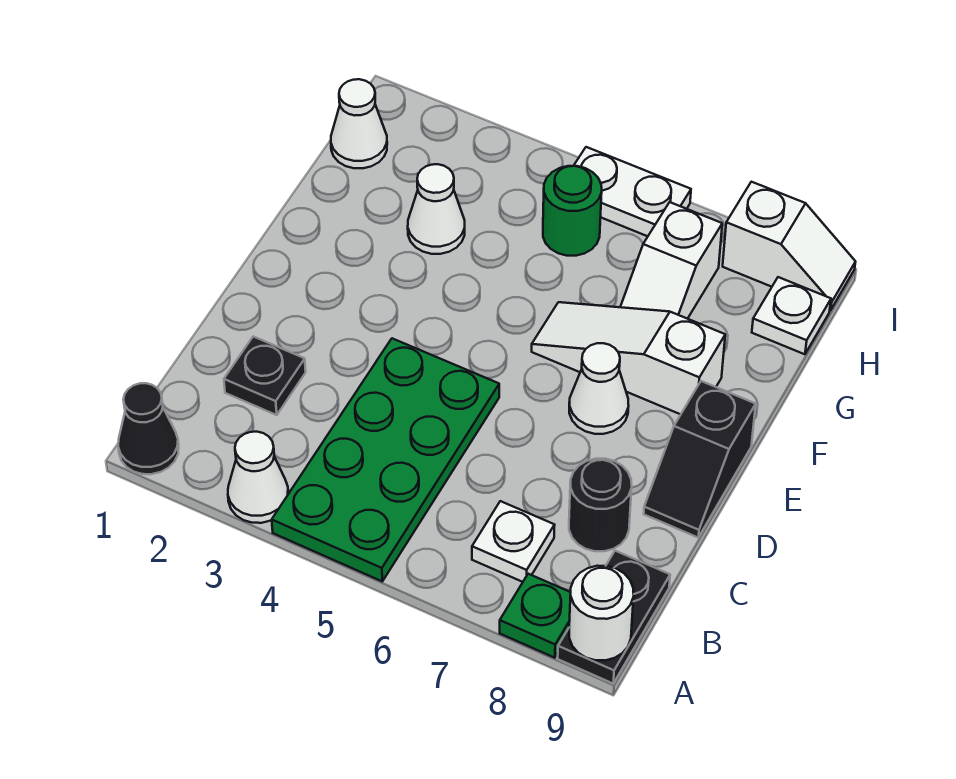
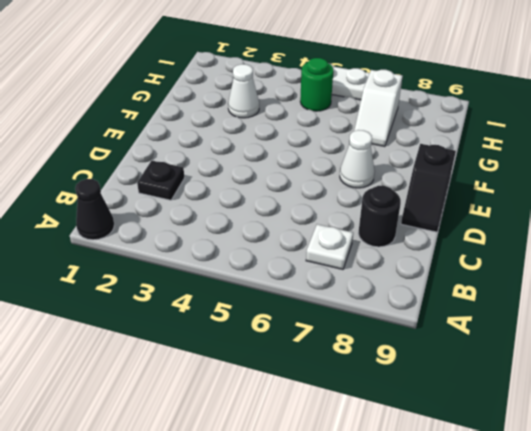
none -> white cone A3 level 1
none -> green plate A4:D5 level 1
none -> green plate A8 level 1

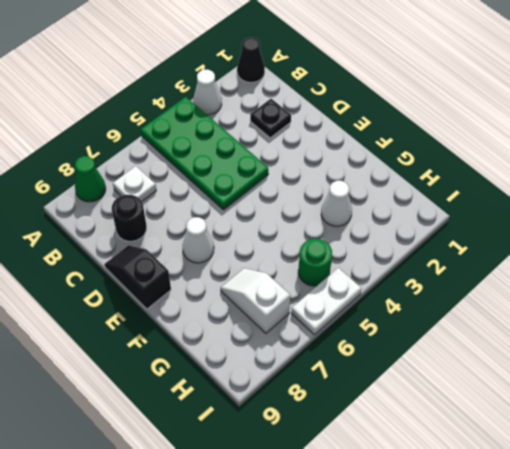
green cone A8 level 1 -> green plate A8 level 1
none -> black plate A9:B9 level 1
none -> white slope F6:F8 level 1 top 8
none -> white cone H1 level 1

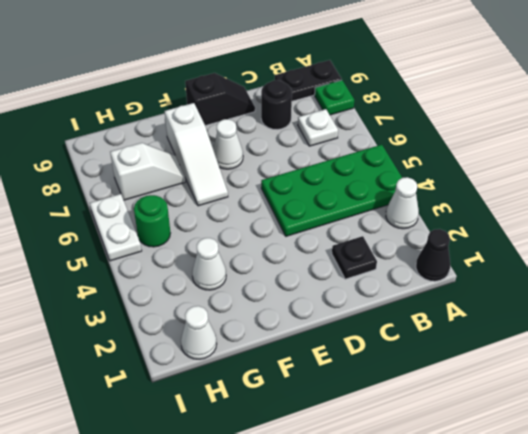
none -> white plate H9 level 1
none -> white slope I8:I9 level 1 top 8
none -> white round brick A9 level 2

